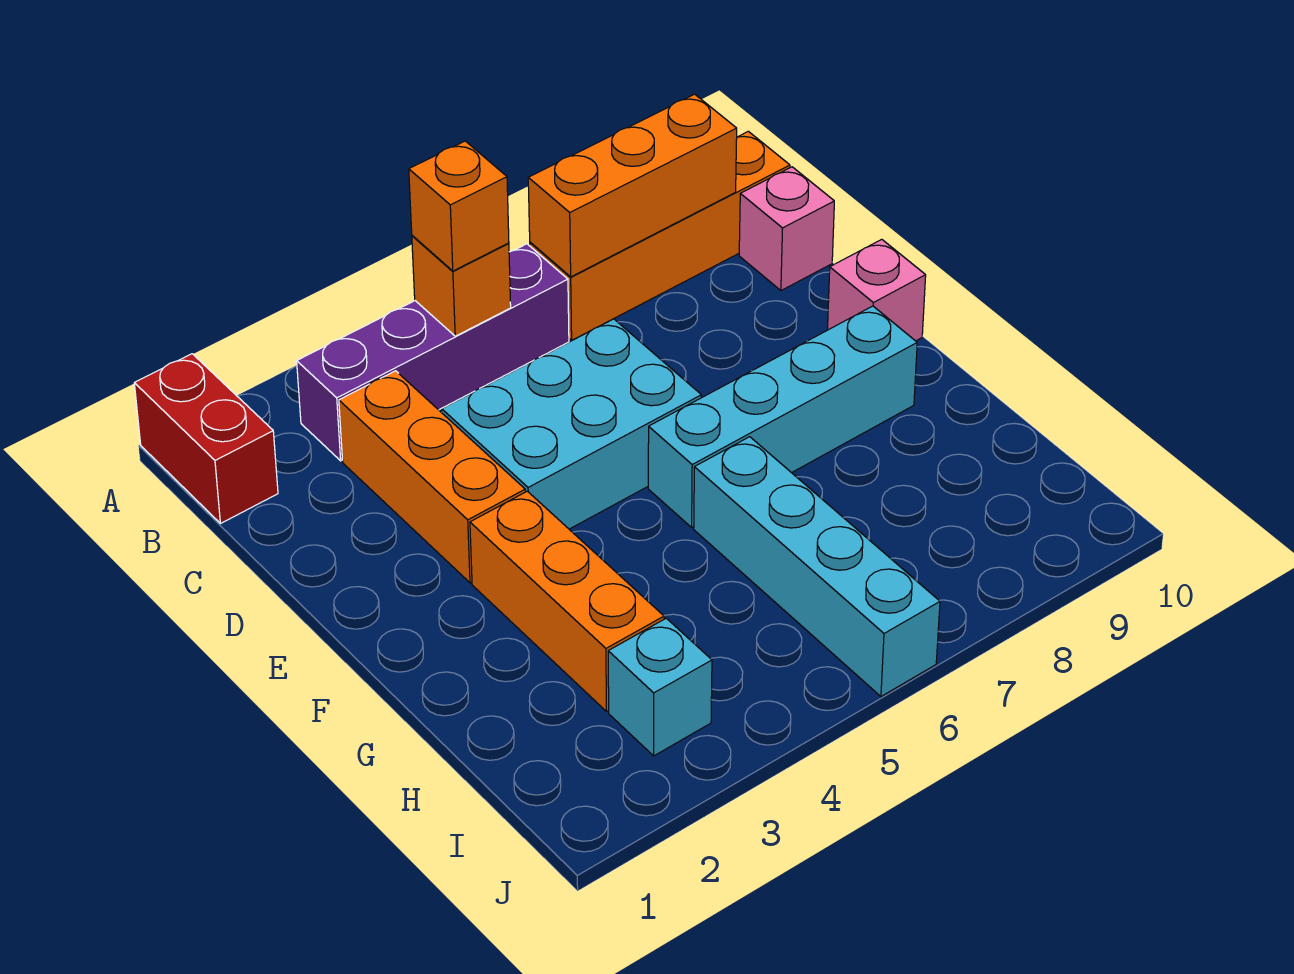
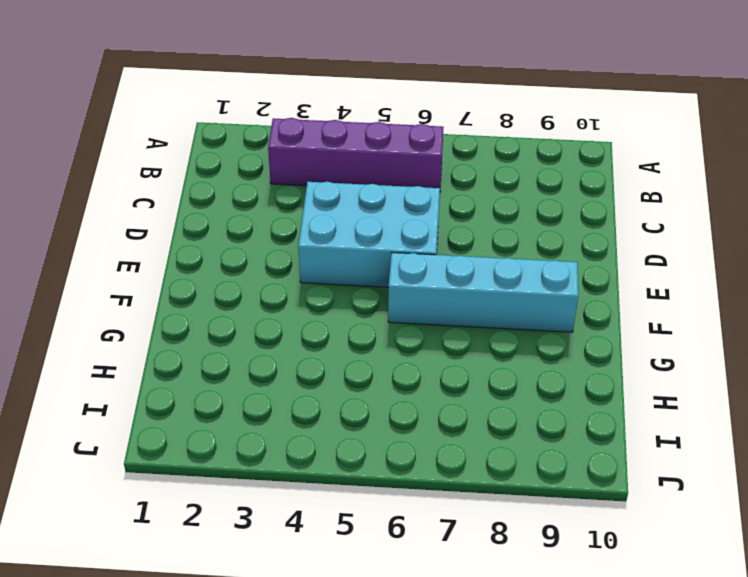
none -> red brick A1:B1 level 1
none -> orange brick B7:B10 level 1
none -> orange brick C3:E3 level 1

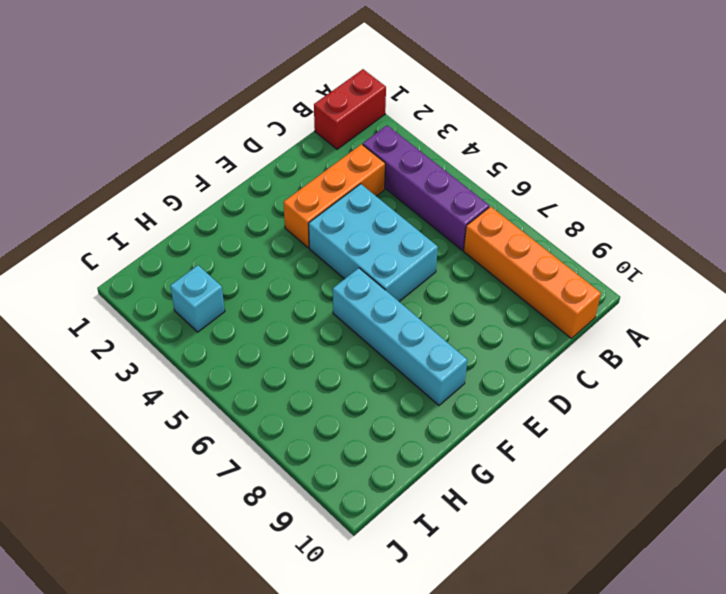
none -> pink brick C10 level 1
none -> pink brick E10 level 1
none -> orange brick F3:H3 level 1

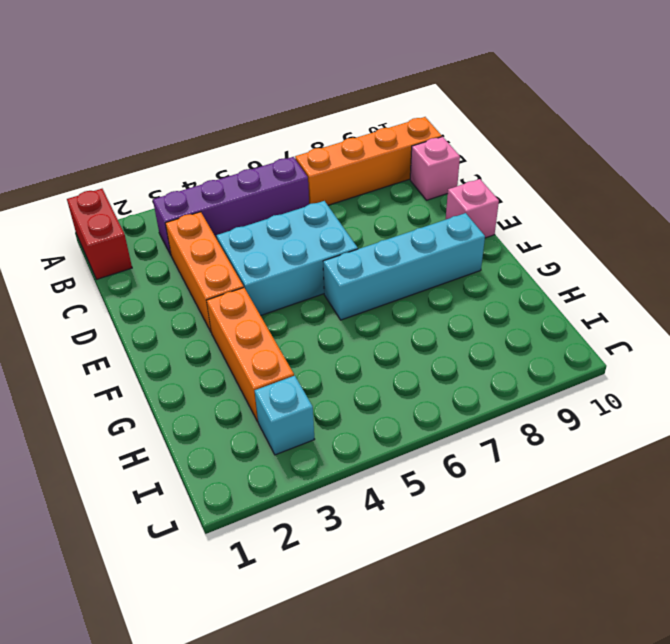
none -> cyan brick G6:J6 level 1
none -> orange brick B5 level 2
none -> orange brick B7:B9 level 2

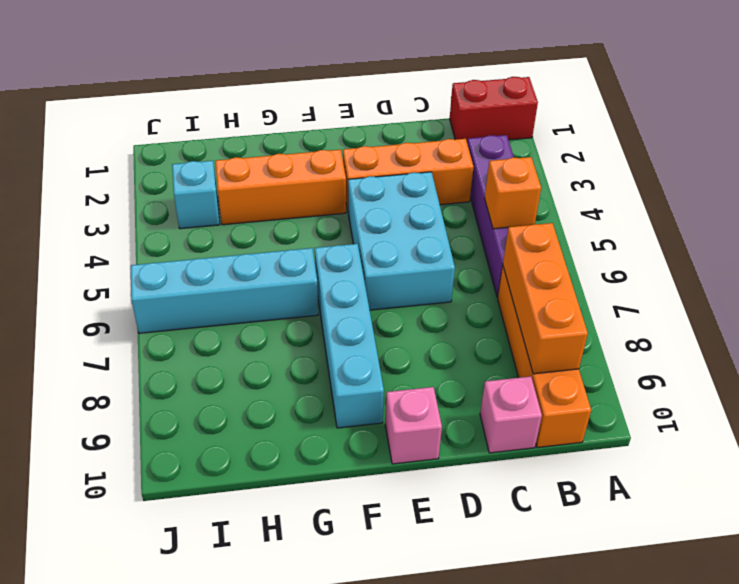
none -> orange brick B5 level 3

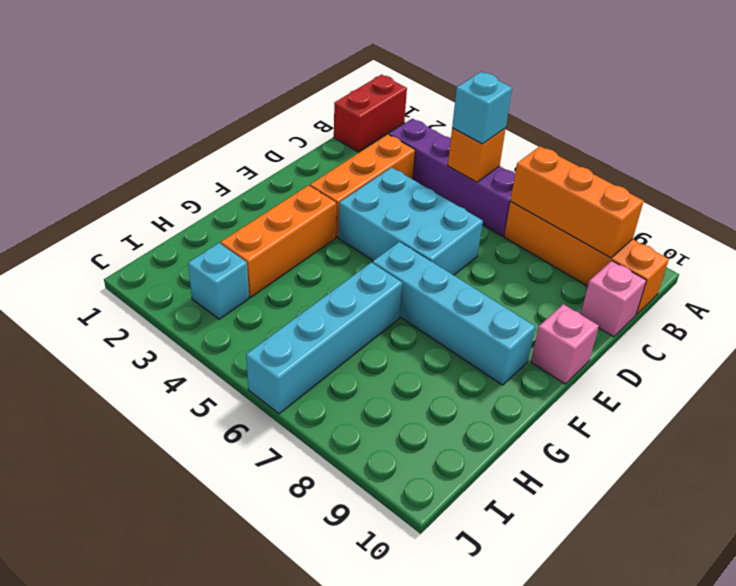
cyan brick B5 level 3 -> orange brick B5 level 3

